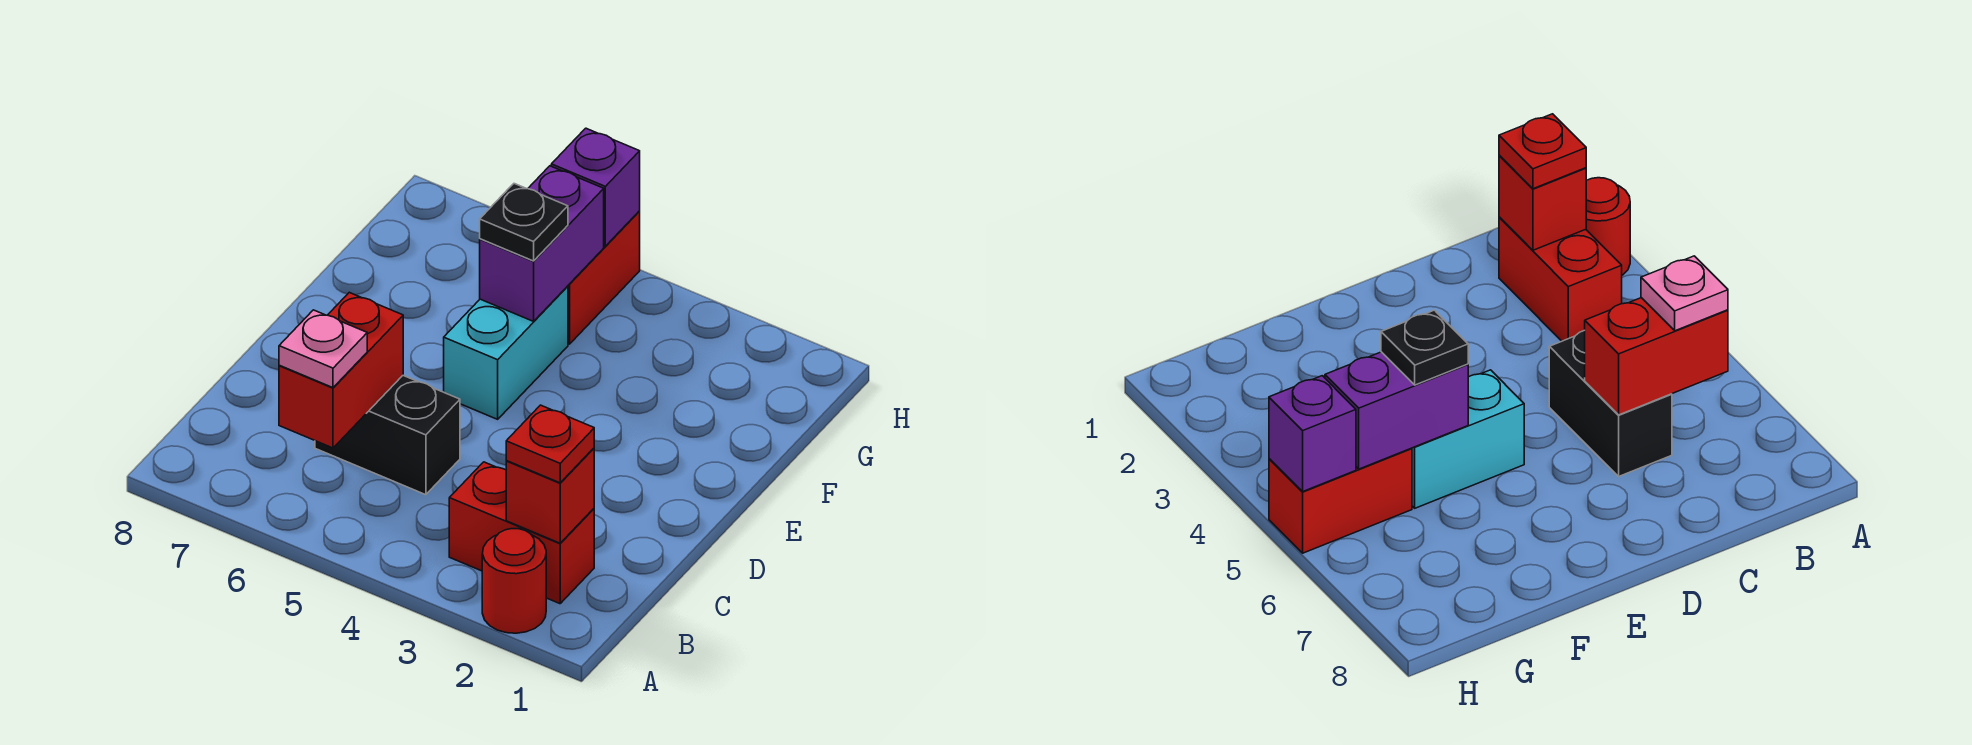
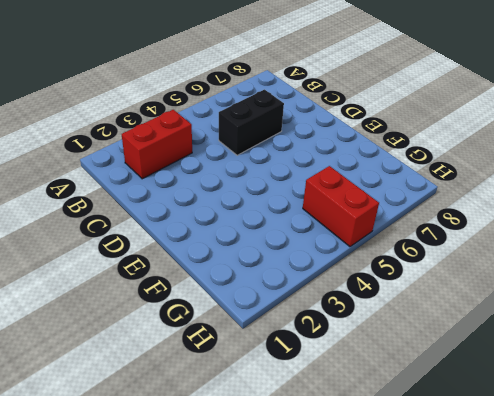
none -> red round brick A2 level 1
none -> cyan brick E5:F5 level 1
none -> red brick B2 level 2

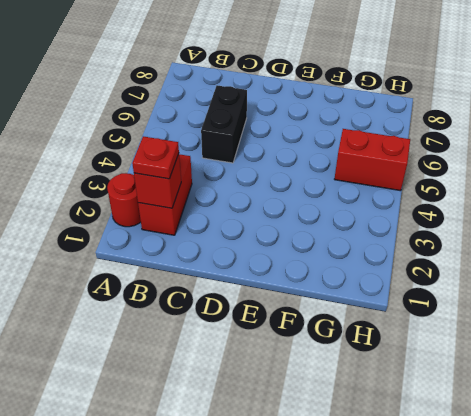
none -> cyan brick E5:F5 level 1
none -> red brick B6:C6 level 2
none -> purple brick F5:G5 level 2

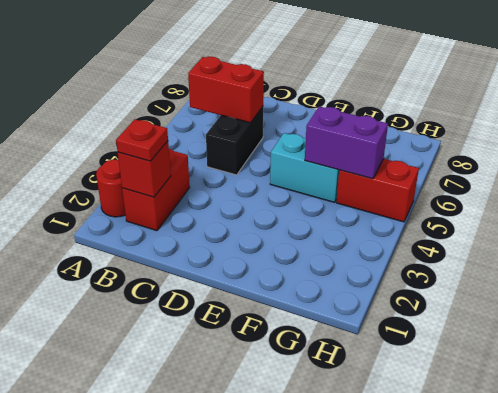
none -> purple brick H5 level 2
none -> pink plate B6 level 3
none -> black plate F5 level 3

